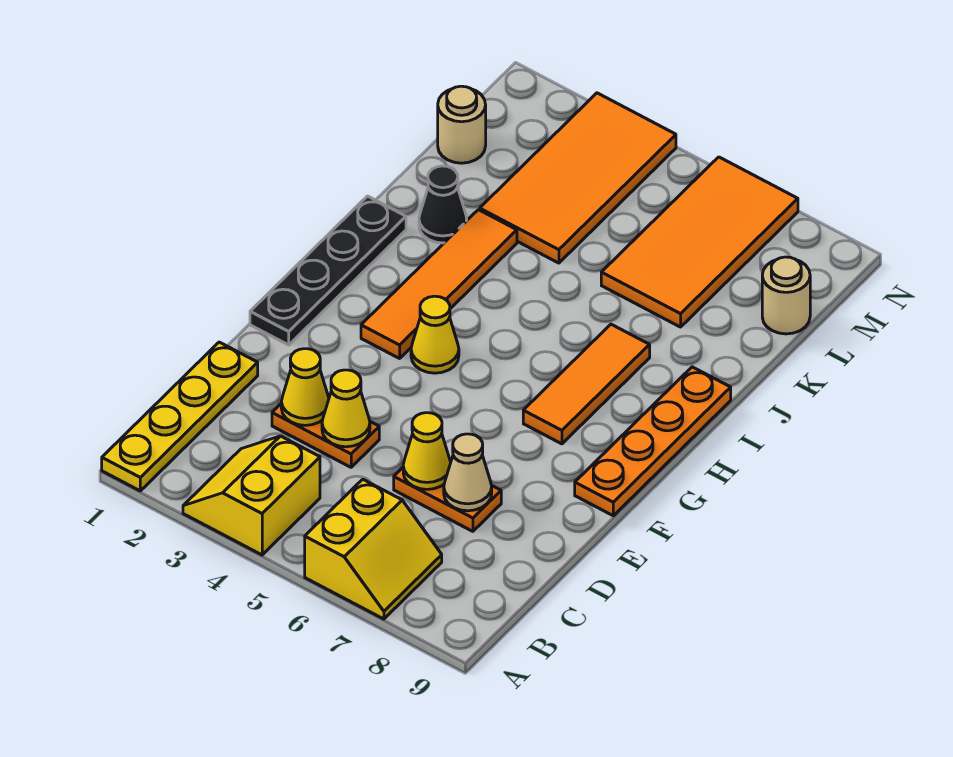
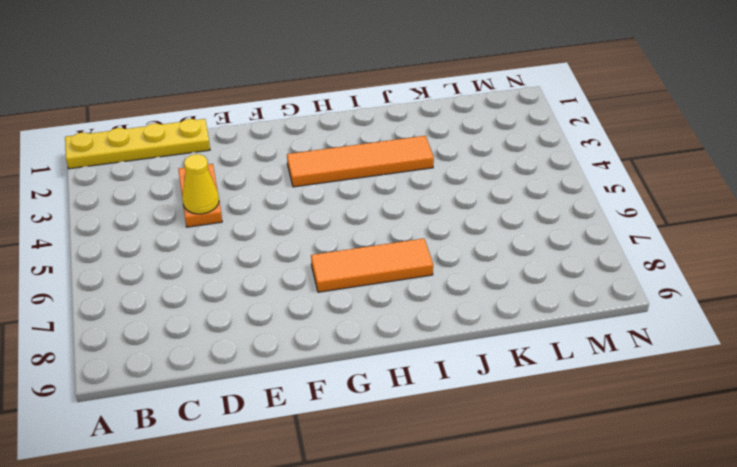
none -> yellow slope A3:B4 level 1 top 4
none -> yellow slope A6:B7 level 1 top 6
none -> orange plate D6:D7 level 1

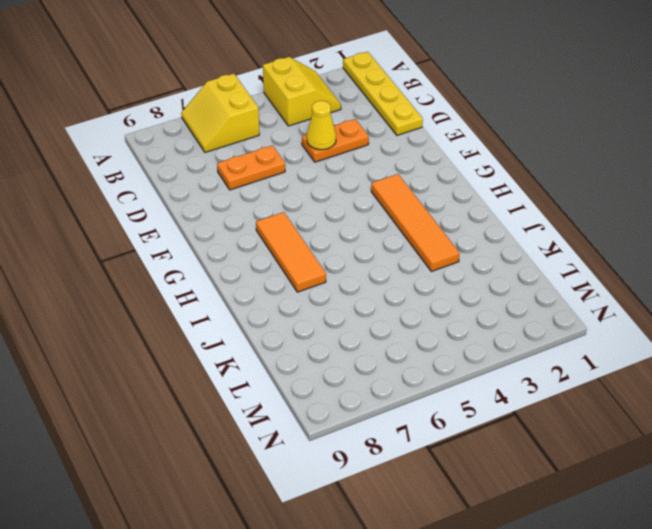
none -> black plate F1:I1 level 1
none -> orange plate F9:I9 level 1
none -> yellow cone G4 level 1

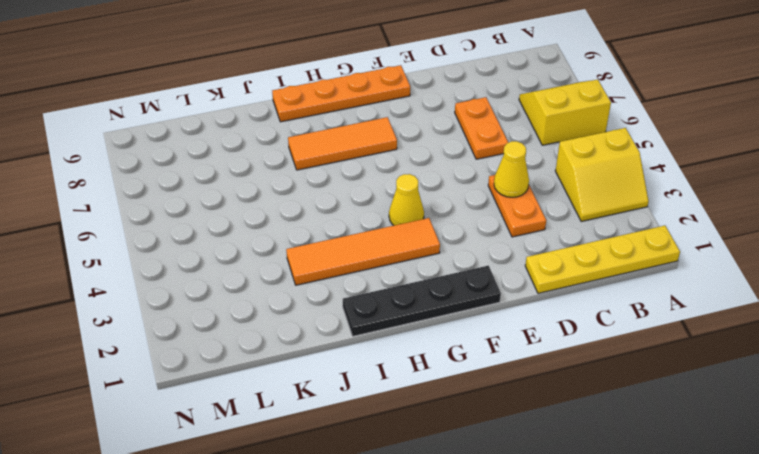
none -> black cone J2 level 1
none -> orange tile K3:N4 level 1
none -> orange tile K6:N7 level 1

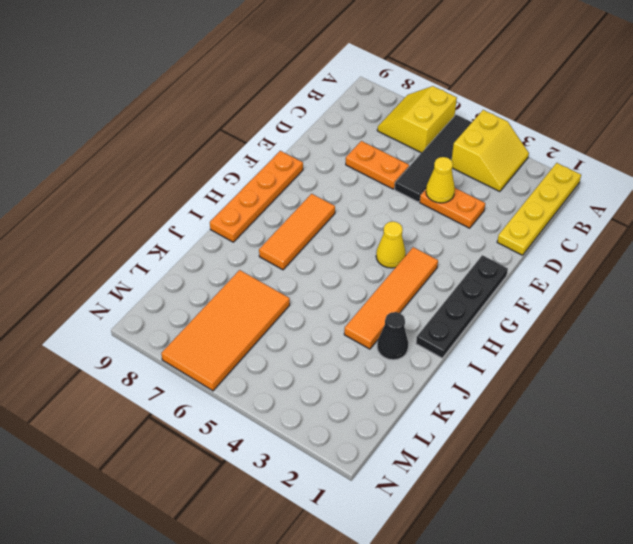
black tile A5:D5 level 1 -> none
none -> orange tile K3:N4 level 1
none -> tan round brick L1 level 1
none -> tan round brick L9 level 1

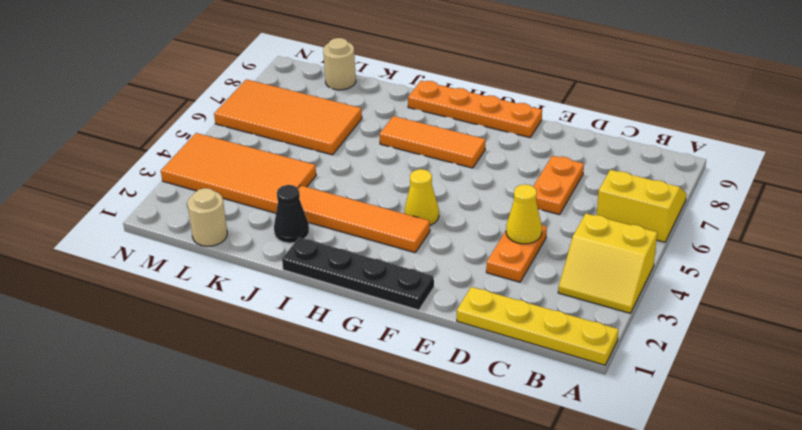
none -> yellow cone D3 level 2
none -> yellow cone D6 level 2
none -> tan cone D7 level 2

